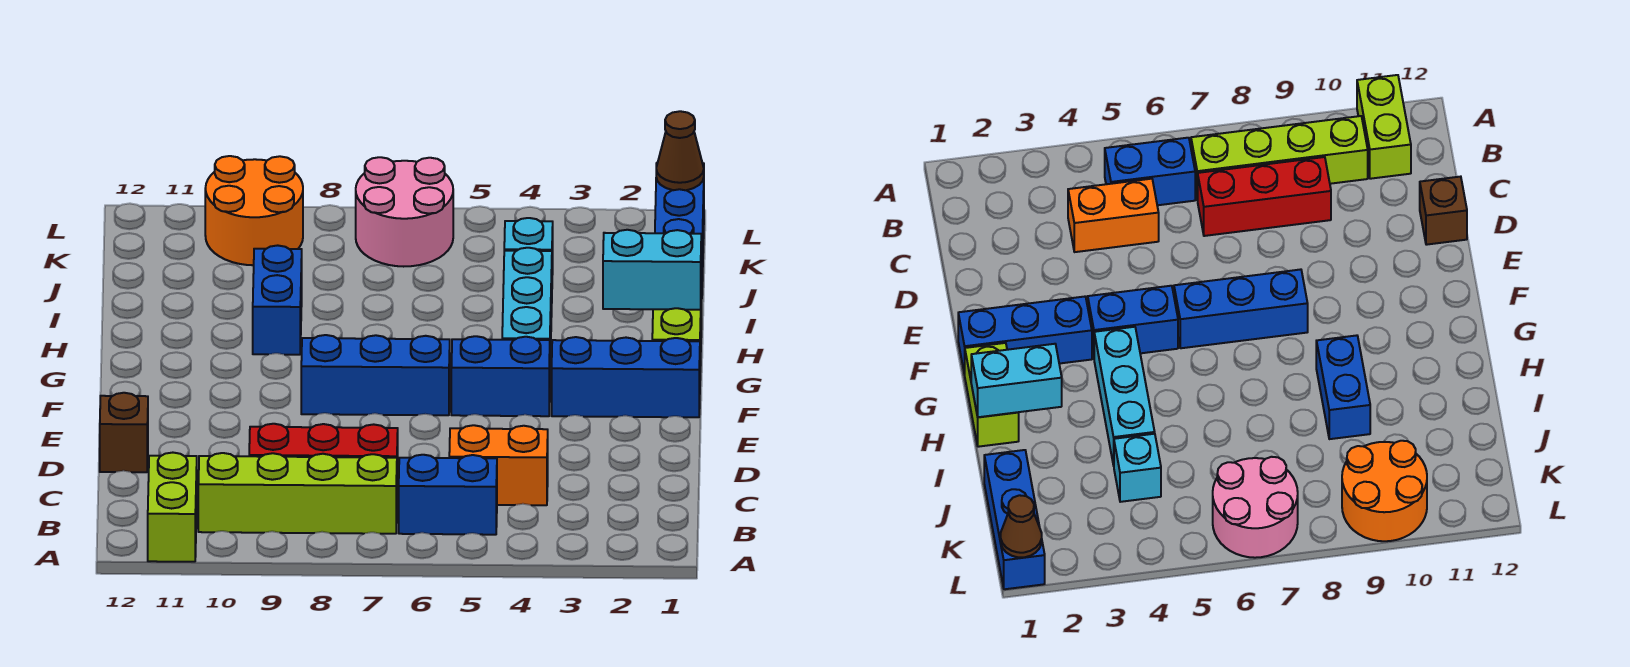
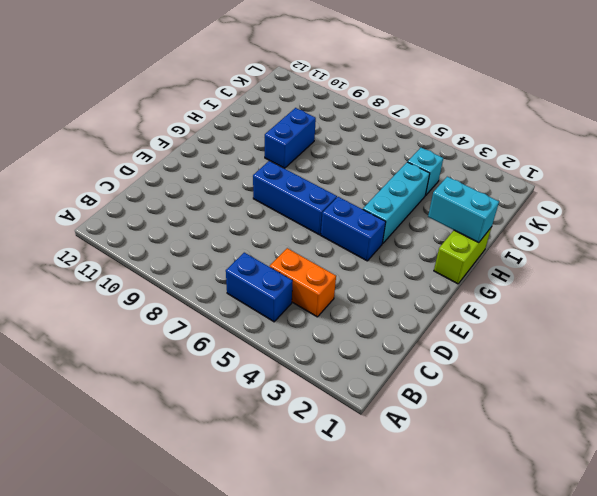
none -> lime brick A11:B11 level 1
none -> lime brick B7:B10 level 1
none -> red brick C7:C9 level 1

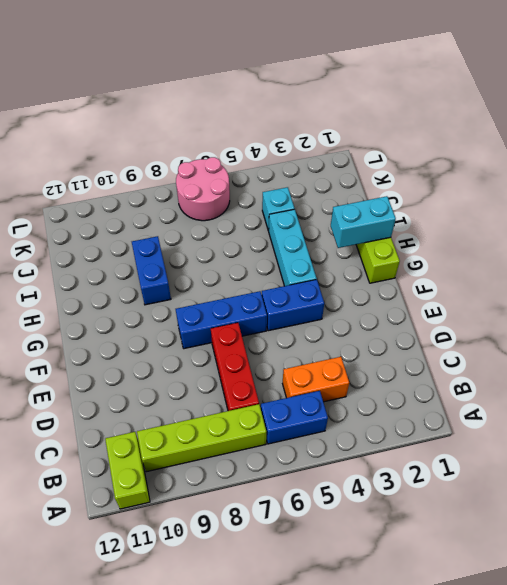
red brick C7:E7 level 1 -> red brick C7:C9 level 1
none -> brown brick D12 level 1
none -> blue brick F1:F3 level 1
none -> blue brick J1:L1 level 1

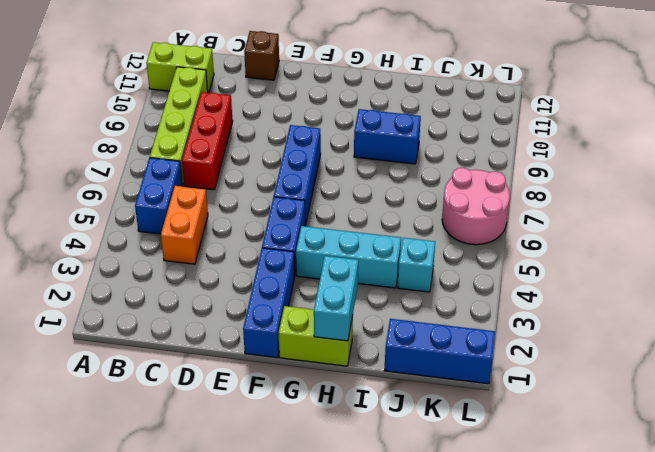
none -> orange round brick K9:L10 level 1
none -> brown cone L1 level 2

